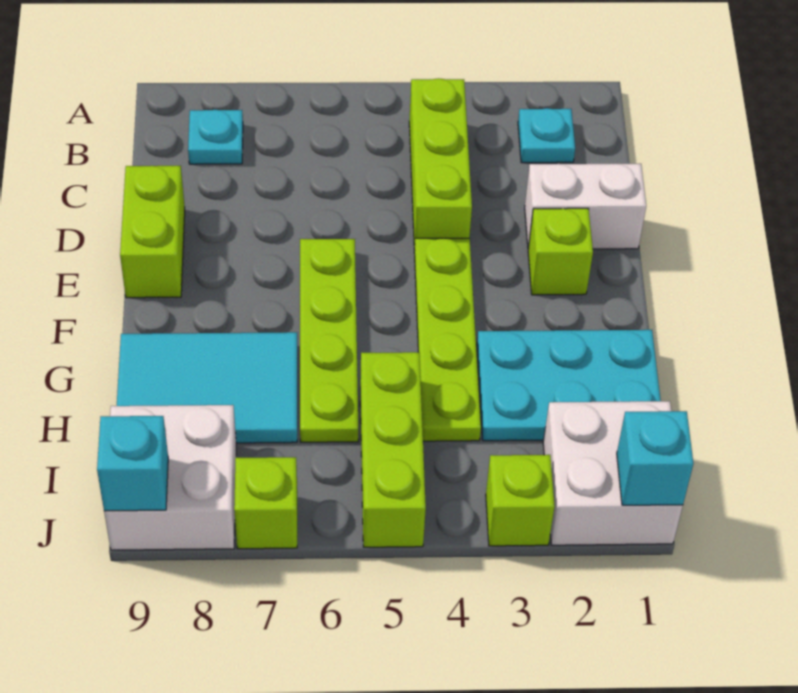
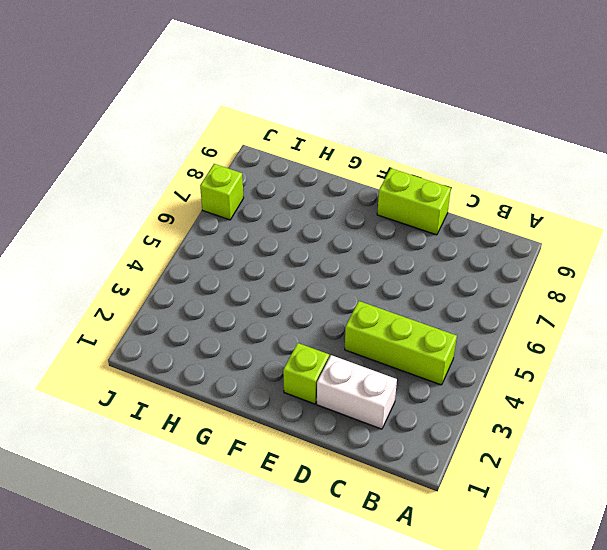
white brick C2:D2 level 1 -> white brick D1:D2 level 1
none -> cyan plate B2 level 1
none -> cyan plate B8 level 1
none -> lime plate E4:H4 level 1

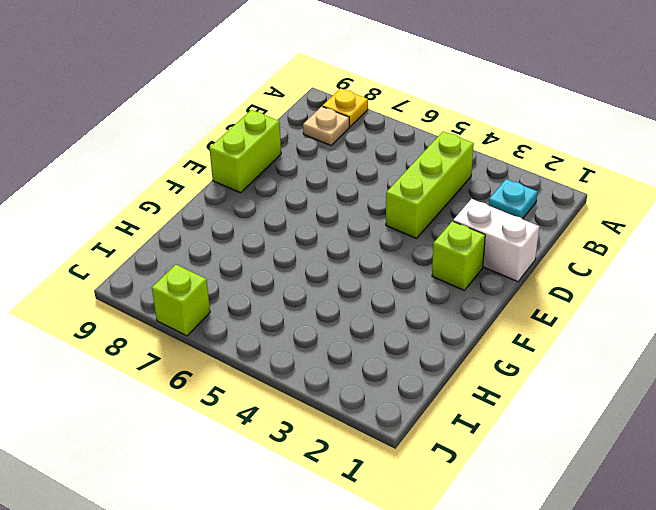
yellow plate A8 level 1 -> none
tan plate B8 level 1 -> cyan plate B8 level 1
none -> lime plate E4:H4 level 1
none -> lime plate E6:H6 level 1
none -> cyan plate G1:H3 level 1

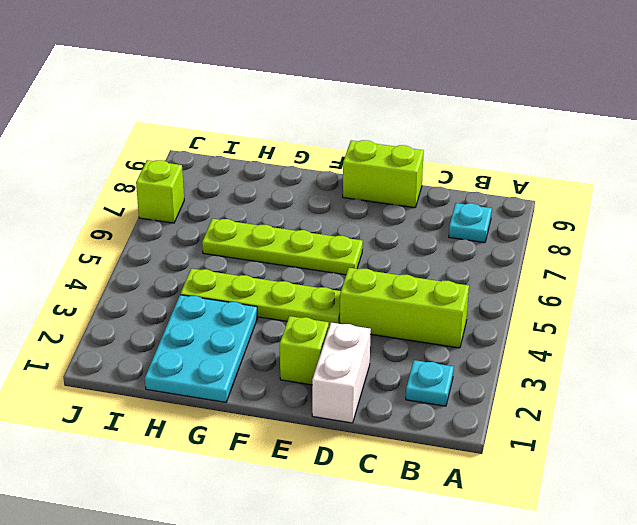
none -> cyan tile G7:H9 level 1
none -> lime brick H5:J5 level 1
none -> white brick I1:J2 level 1

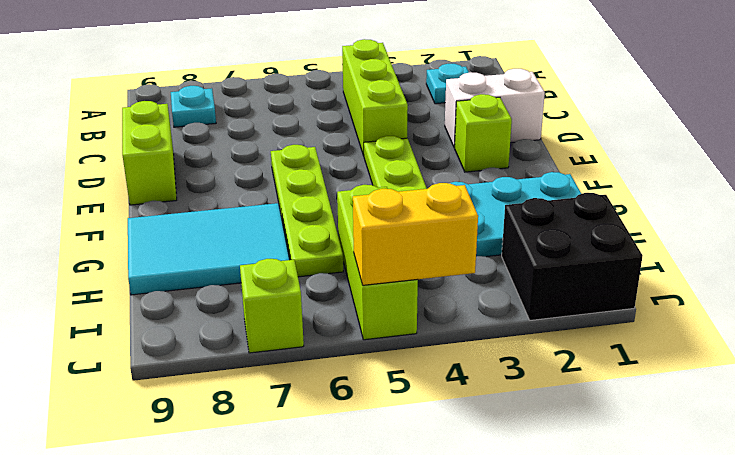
black brick I1:J2 level 1 -> white brick I1:J2 level 1
yellow brick J4:J5 level 2 -> none
none -> white brick I8:J9 level 1
none -> lime brick J3 level 1
none -> cyan brick J1 level 2

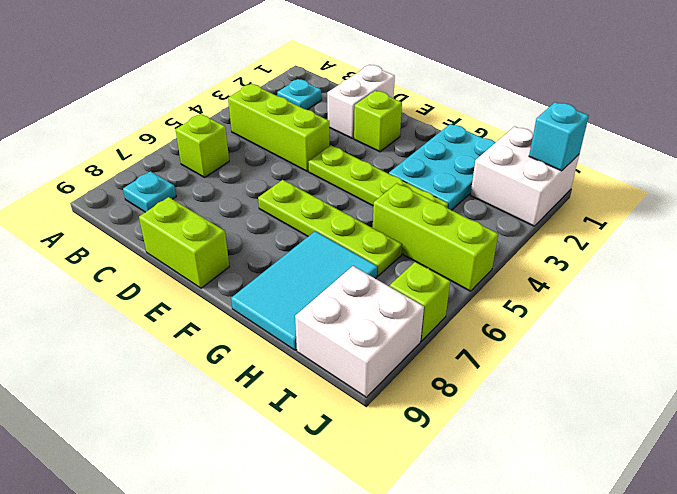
lime brick B6 level 1 -> lime brick J3 level 1
none -> cyan brick J9 level 2

